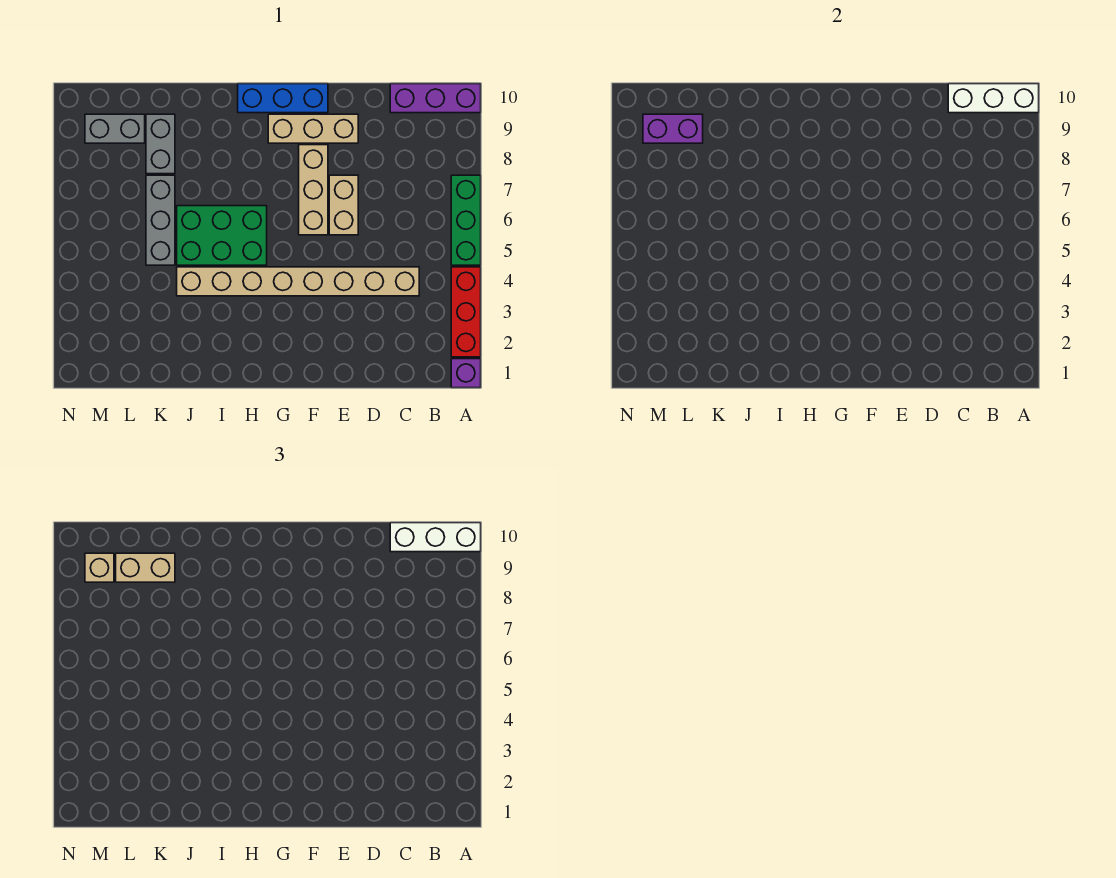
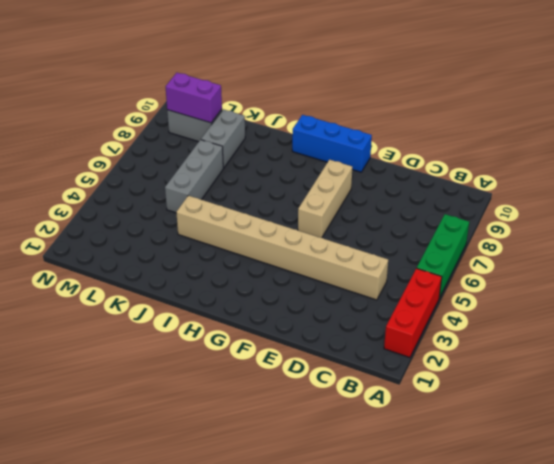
none -> purple brick A1 level 1
none -> purple brick A10:C10 level 1
none -> tan brick E6:E7 level 1

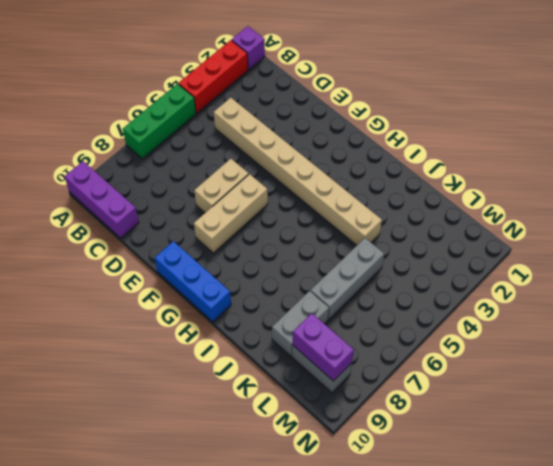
none -> tan brick E9:G9 level 1
none -> green brick H5:J6 level 1
none -> white brick A10:C10 level 2

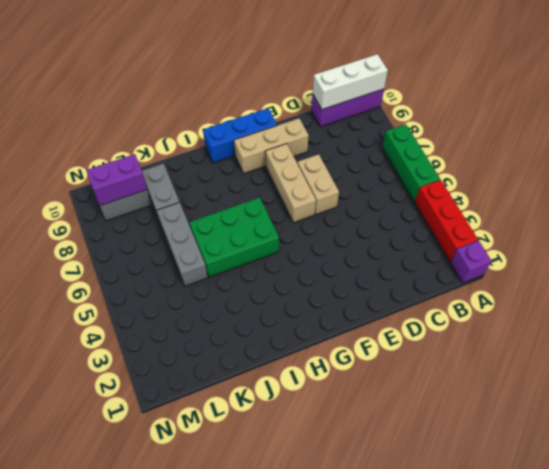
none -> tan brick C4:J4 level 1
none -> white brick A10:C10 level 3
none -> tan brick K9:L9 level 3

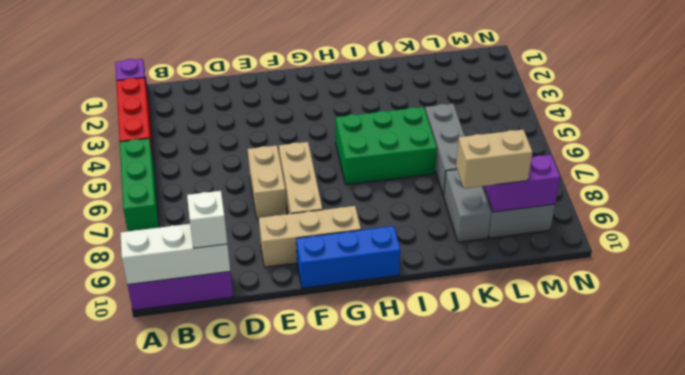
white brick C10 level 3 -> white brick A10:C10 level 3
none -> tan brick C4:J4 level 1
none -> tan brick M9 level 3

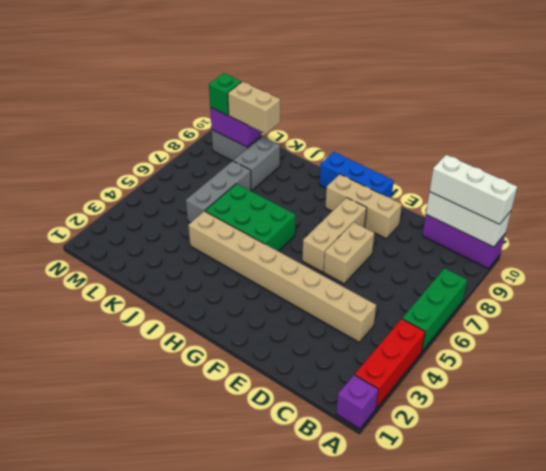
green brick M9 level 3 -> tan brick M9 level 3

